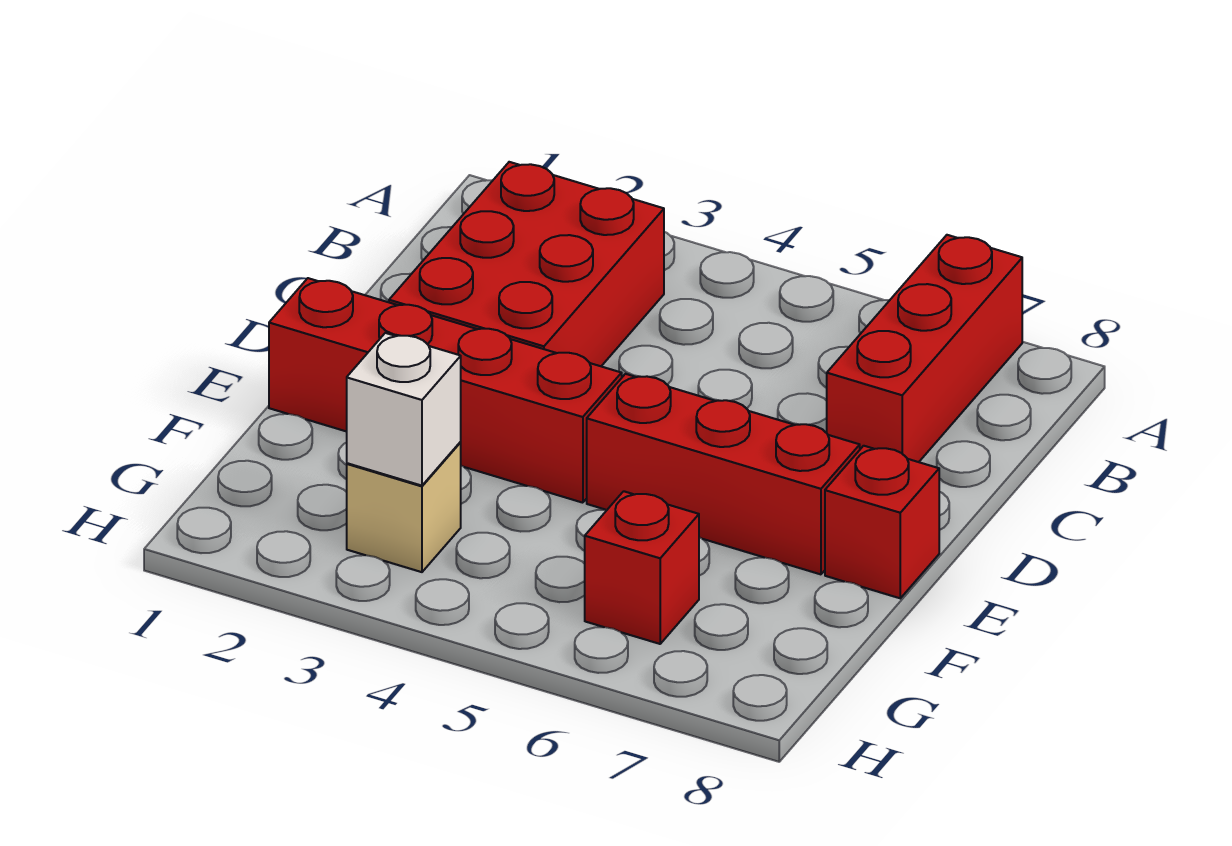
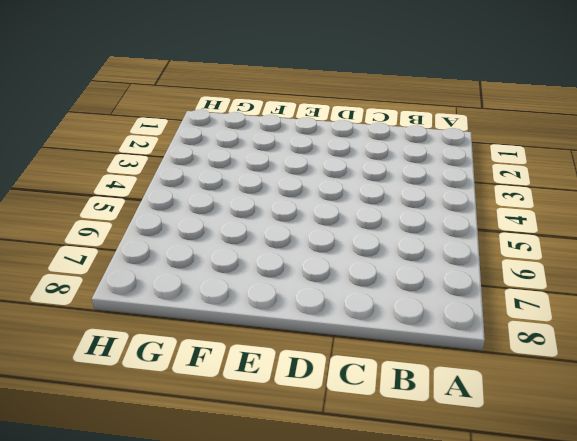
none -> red brick A7:C7 level 1
none -> red brick B2:D3 level 1

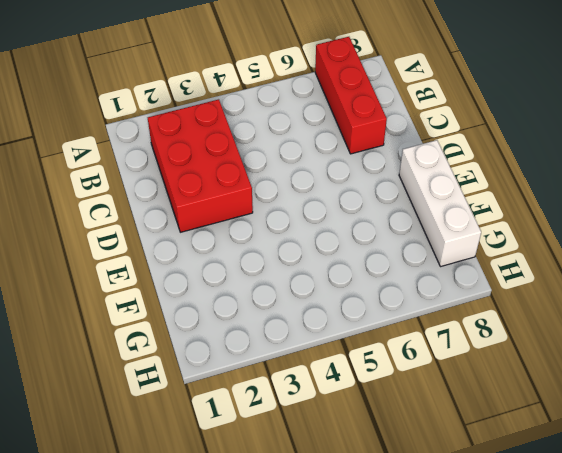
white brick E8:G8 level 1 -> red brick E8 level 1
none -> red brick E1:E4 level 1
none -> red brick E5:E7 level 1

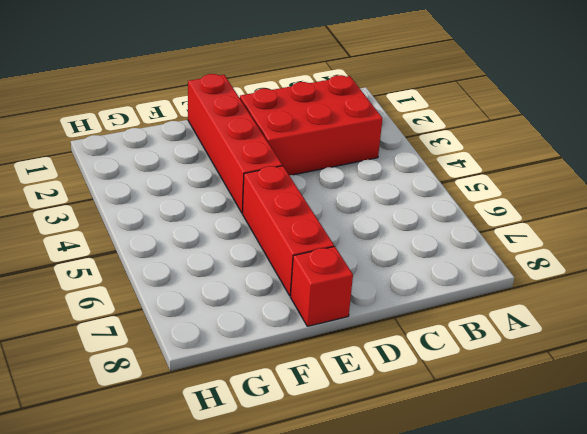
none -> red brick A7:C7 level 1
none -> tan brick G3 level 1

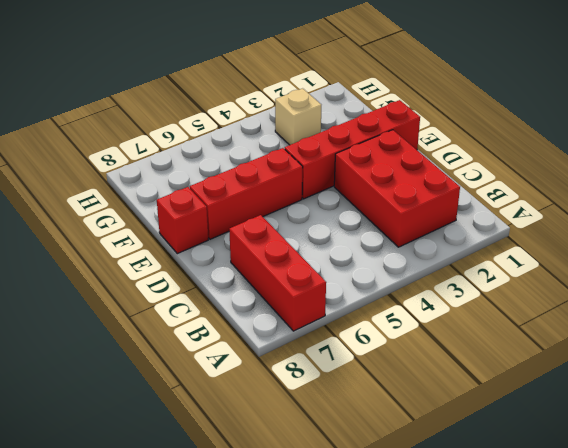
none -> red brick G6 level 1
none -> white brick G3 level 2

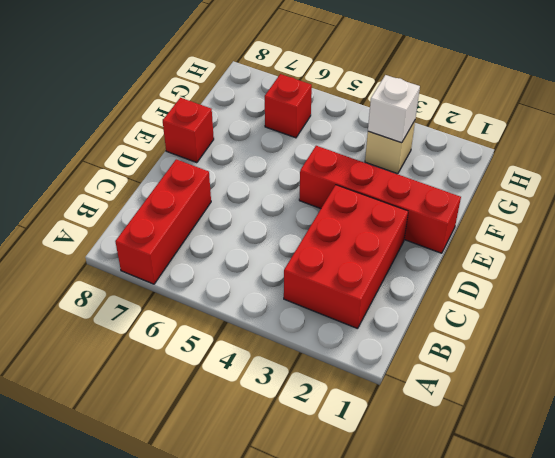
none -> red brick E5:E7 level 1

